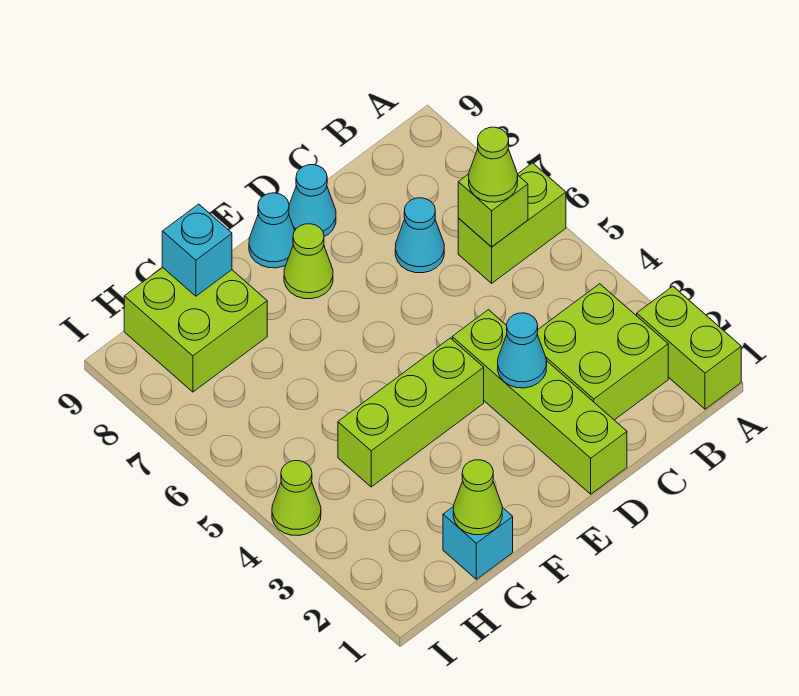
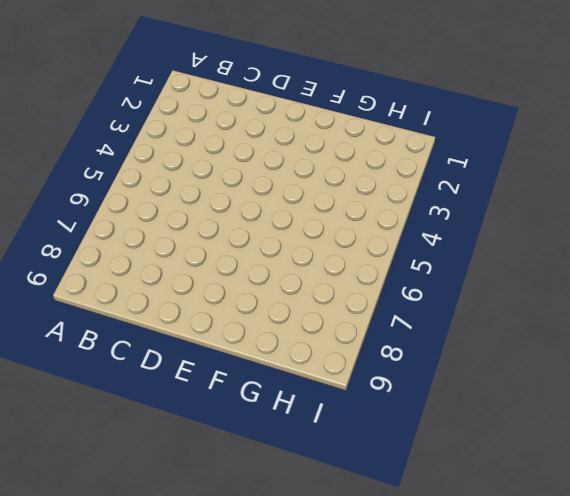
none -> lime brick A1:A2 level 1
none -> lime brick A6:B6 level 1
none -> lime brick B2:C3 level 1

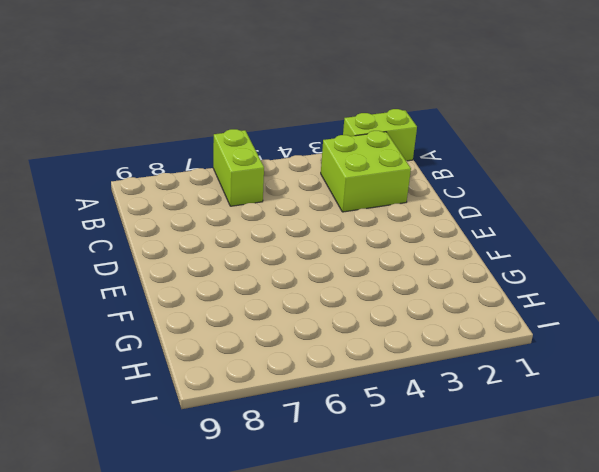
none -> cyan cone C7 level 1
none -> lime brick D1:D4 level 1
none -> cyan cone D9 level 1

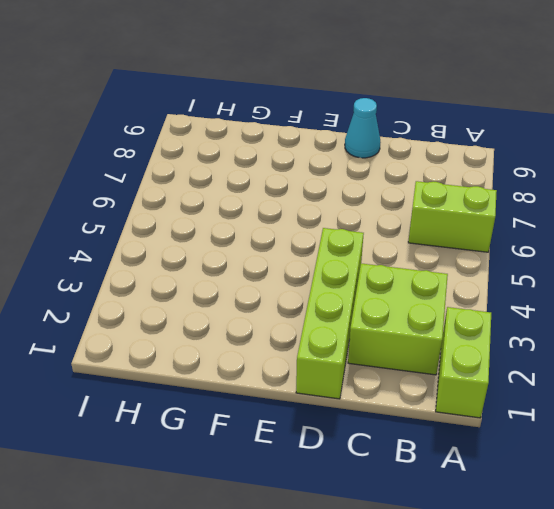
none -> cyan cone C7 level 1
none -> lime brick E4:G4 level 1
none -> lime cone E8 level 1

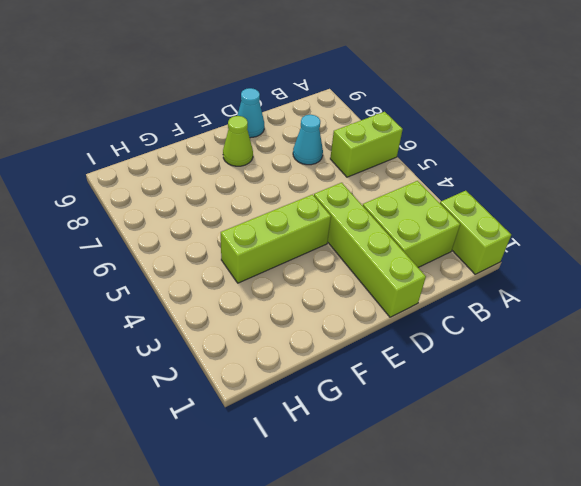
none -> cyan cone E9 level 1
none -> cyan brick G1 level 1
none -> lime brick G8:H9 level 1

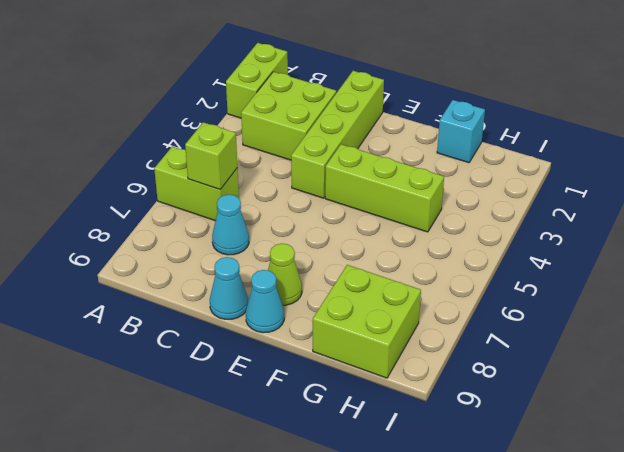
none -> lime cone I4 level 1
none -> cyan cone D3 level 2
none -> lime cone G1 level 2

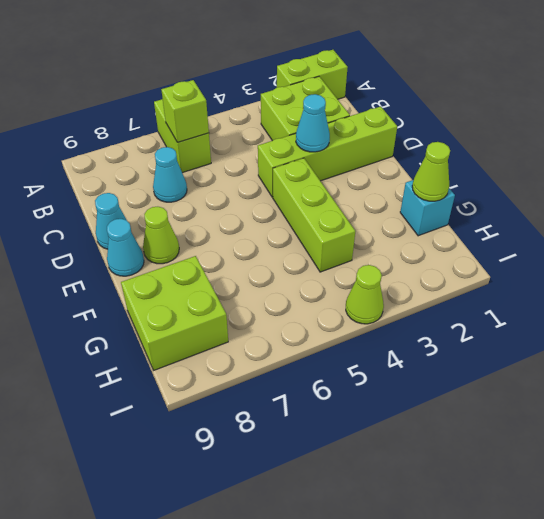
none -> cyan brick G9 level 2
none -> lime cone B6 level 3

